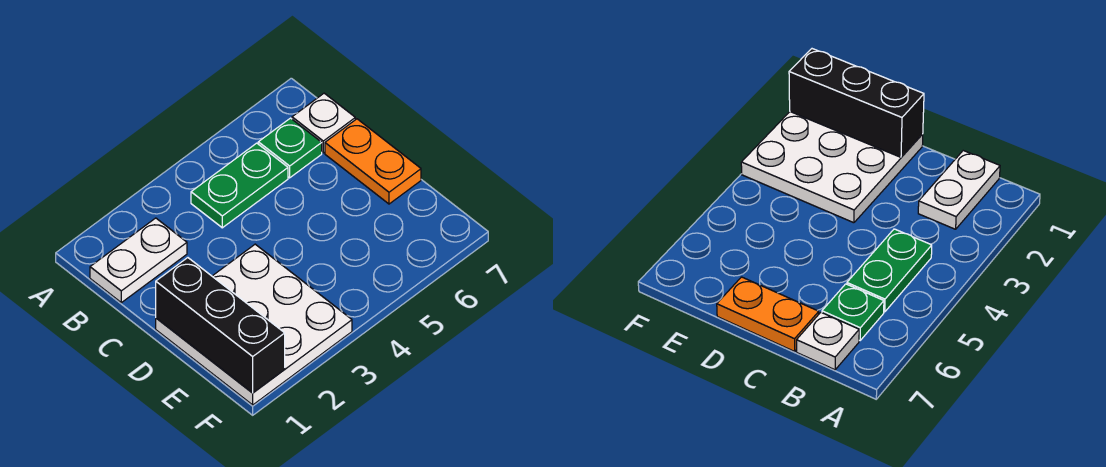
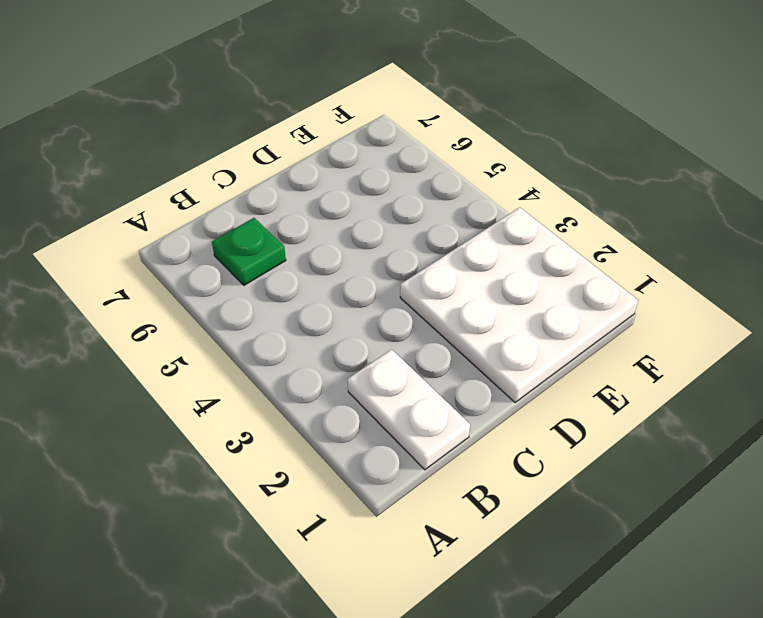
none -> green plate B4:B5 level 1
none -> white plate B7 level 1

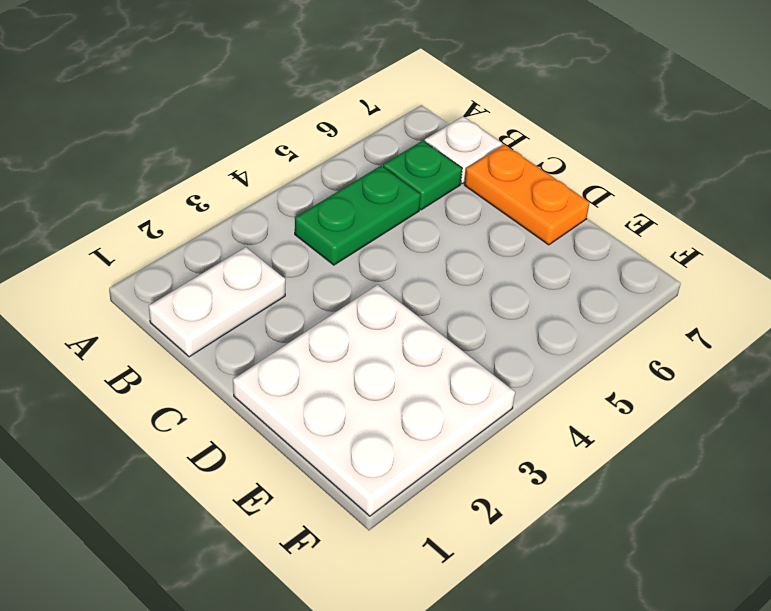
none -> black brick D1:F1 level 2

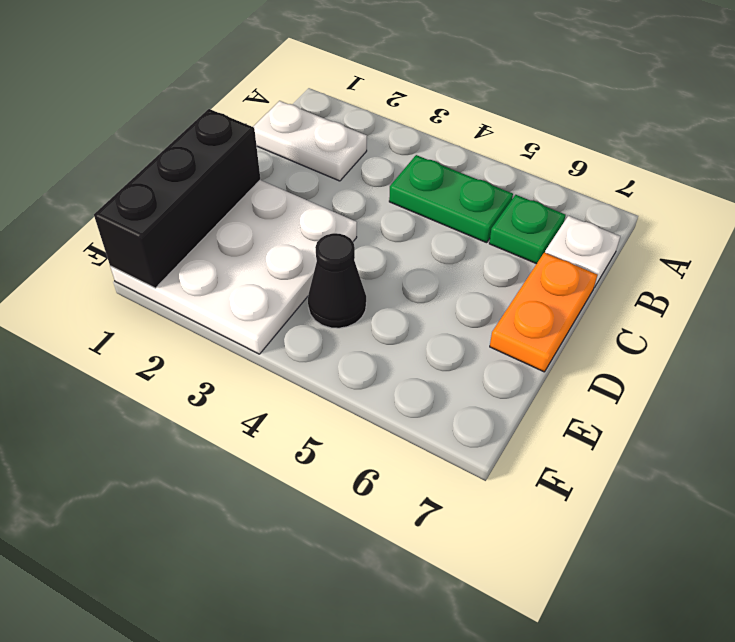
black cone E4 level 1 -> none

